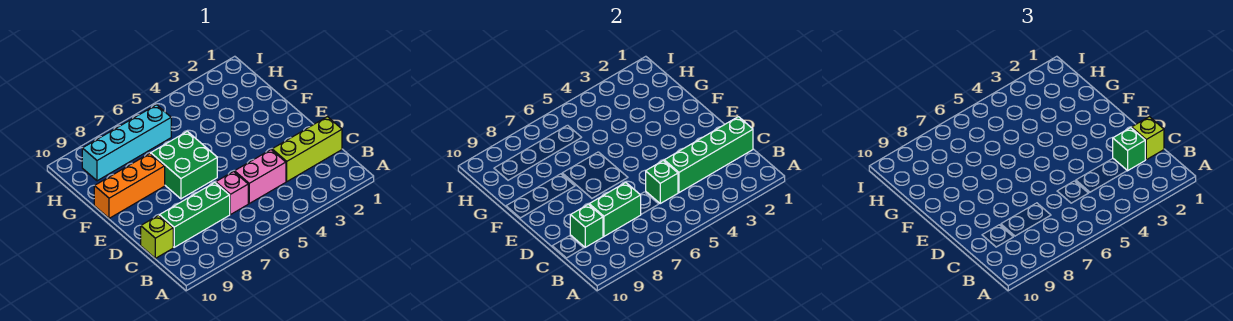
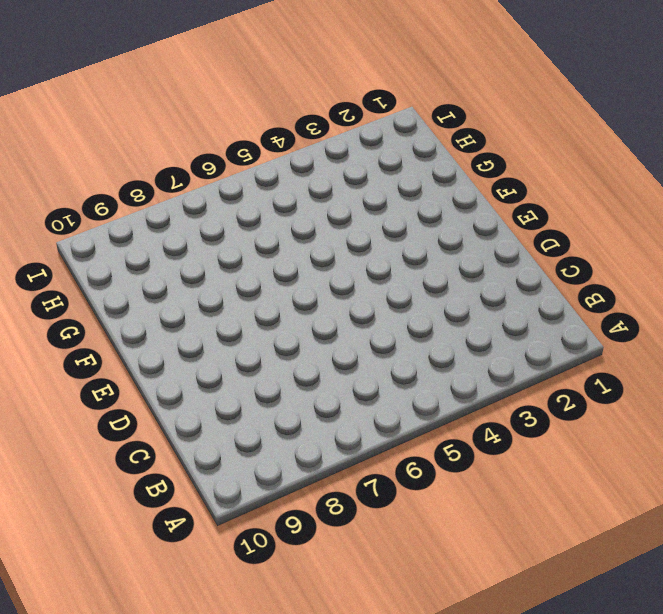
none -> lime brick C1:C3 level 1
none -> pink brick C4:C5 level 1
none -> pink brick C6 level 1

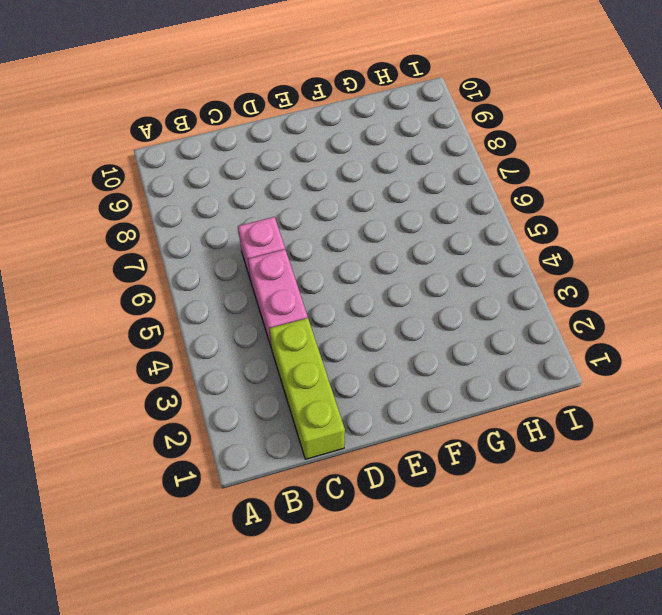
none -> green brick C7:C9 level 1
none -> lime brick C10 level 1
none -> green brick E6:F7 level 1

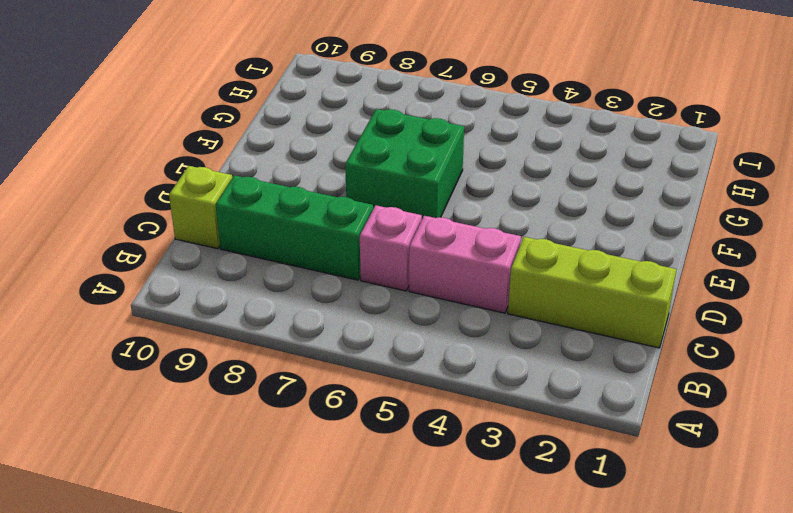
none -> orange brick F8:F10 level 1
none -> cyan brick H6:H9 level 1
none -> green brick C1:C4 level 2

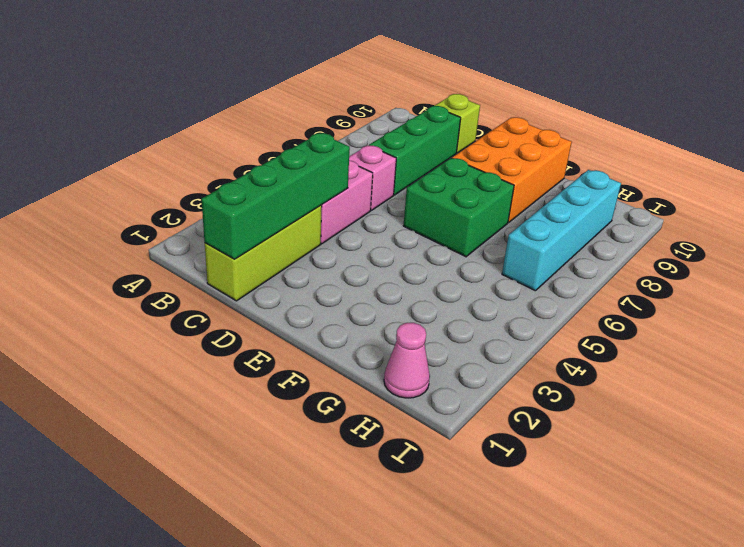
orange brick E8:F10 level 1 -> orange brick F8:F10 level 1
pink cone H1 level 1 -> none
none -> green brick C5 level 2
none -> green brick C7:C8 level 2
none -> green brick C9 level 2

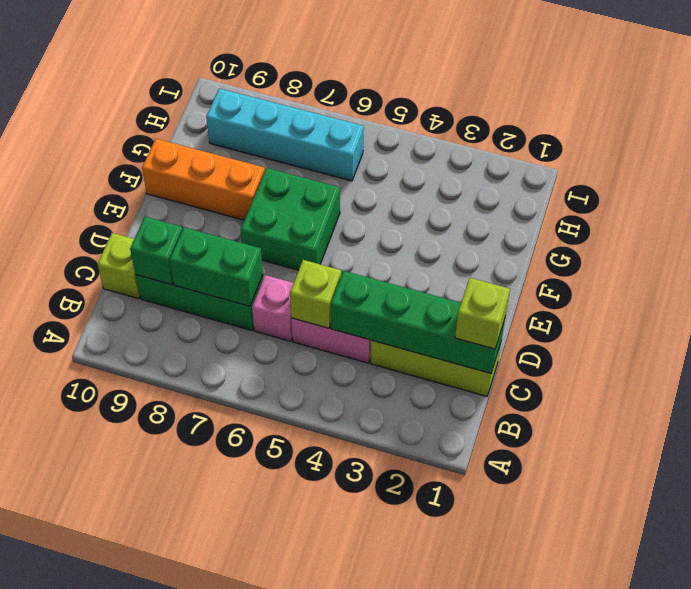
lime brick C5 level 2 -> green brick C5 level 2
none -> green brick C2 level 3

